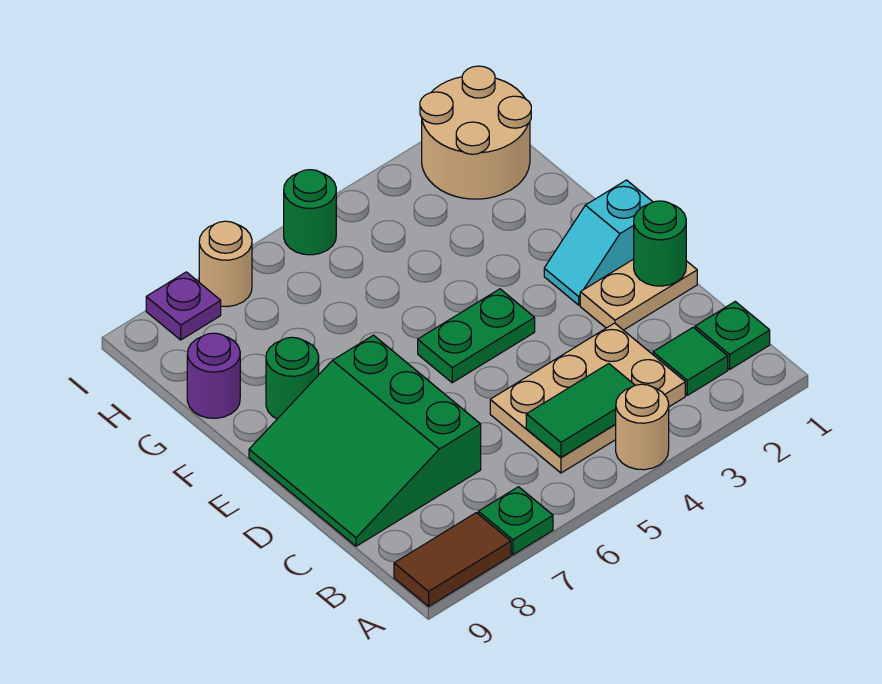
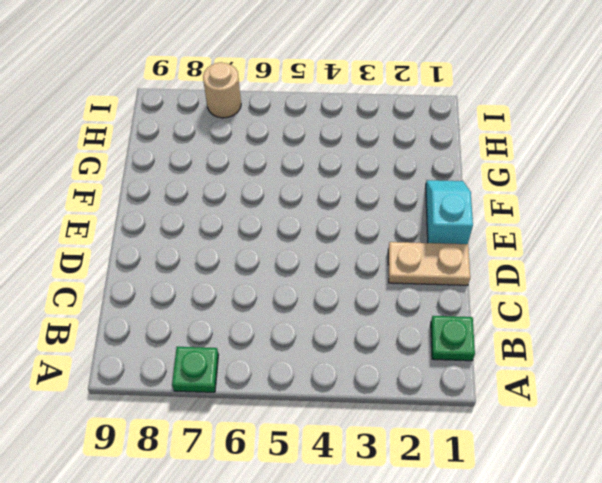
cyan slope E1:F1 level 1 top E -> cyan slope E1:E2 level 1 top 1
none -> tan round brick A4 level 1
none -> brown tile A8:A9 level 1
none -> green tile B2 level 1

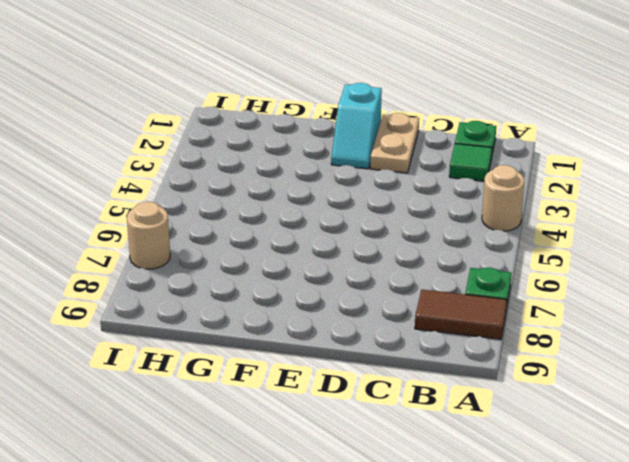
brown tile A8:B8 level 1 -> brown tile A8:A9 level 1
none -> tan plate B3:C5 level 1
none -> green slope C7:E9 level 1 top 7
none -> green plate E4:E5 level 1

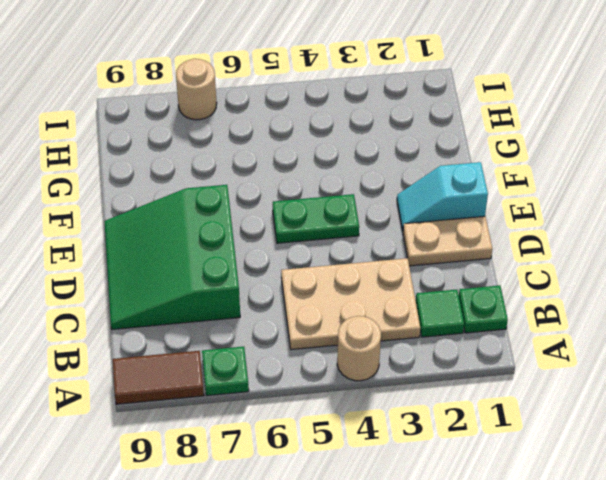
none -> green round brick F8 level 1
none -> purple round brick G9 level 1
none -> tan round brick H1:I2 level 1

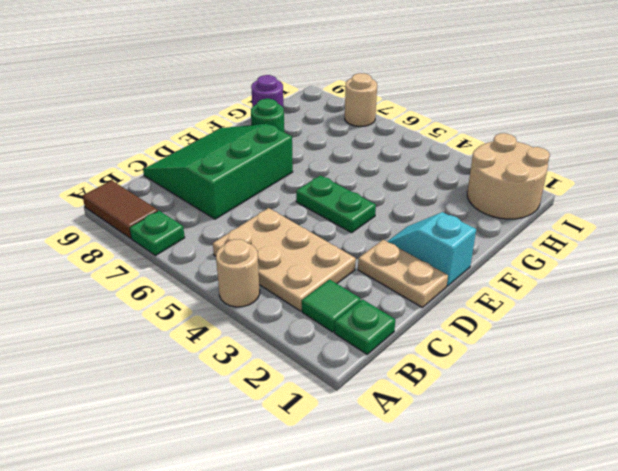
none -> green round brick I5 level 1
none -> purple plate I8 level 1
none -> green tile B4:B5 level 2

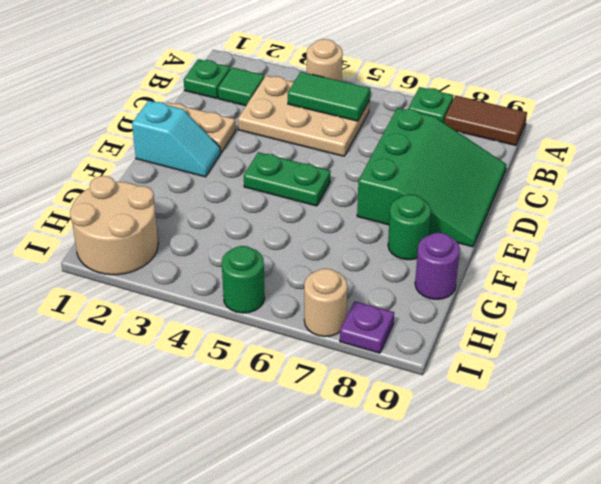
none -> green round brick D1 level 2

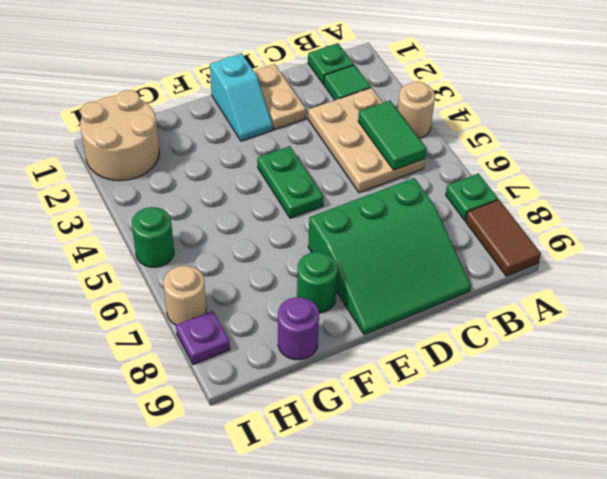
none -> green round brick D1 level 2

